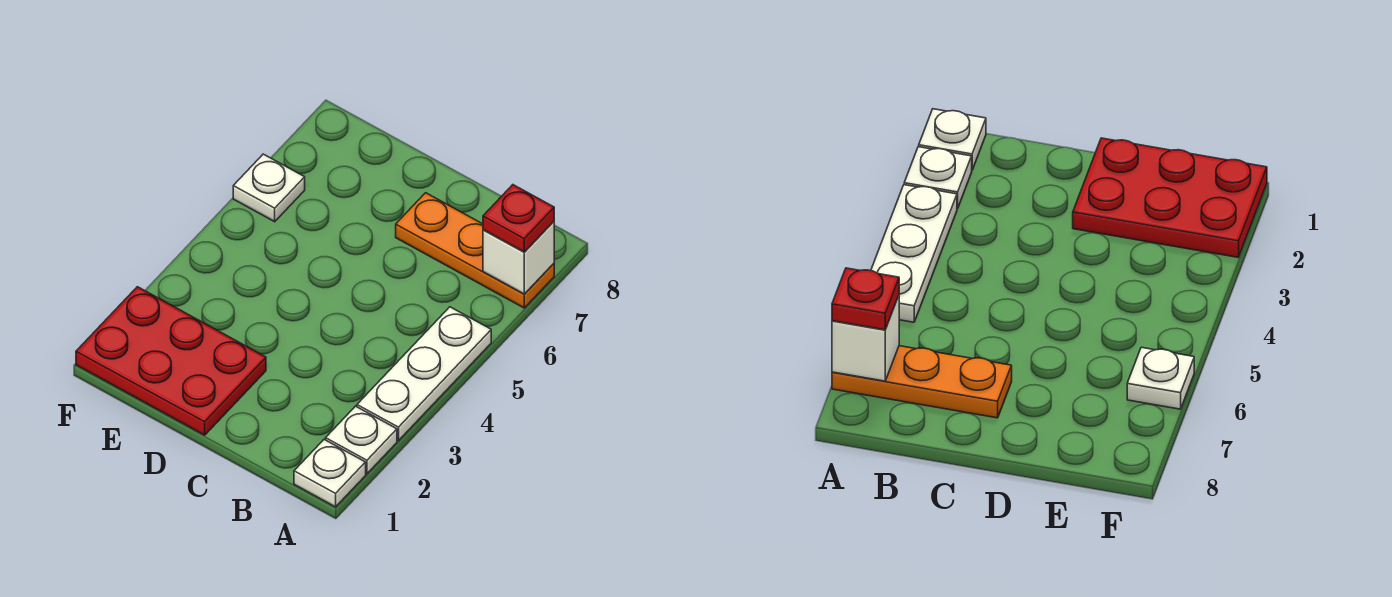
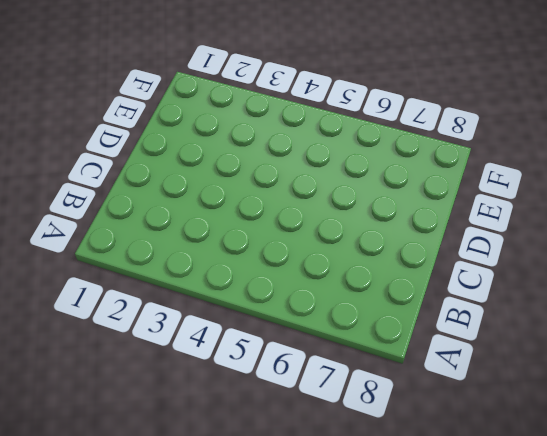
none -> white plate A1 level 1
none -> white plate A2 level 1

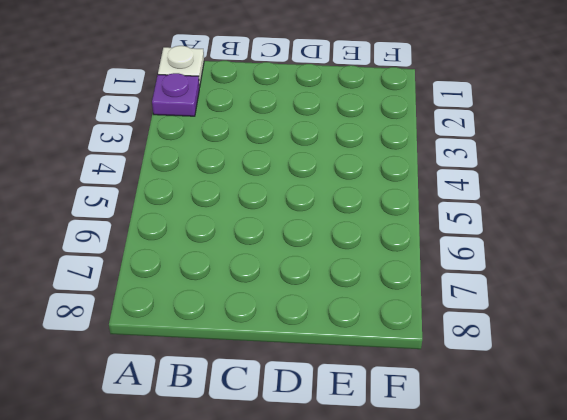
purple plate A2 level 1 -> white plate A2 level 1
none -> white plate A3:A5 level 1
none -> orange plate A7:C7 level 1

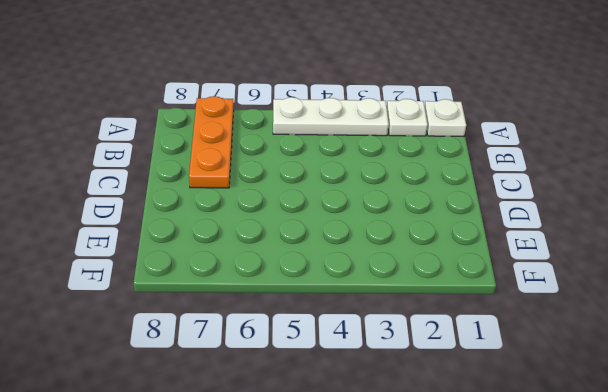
none -> red plate D1:F2 level 1
none -> white plate F6 level 1

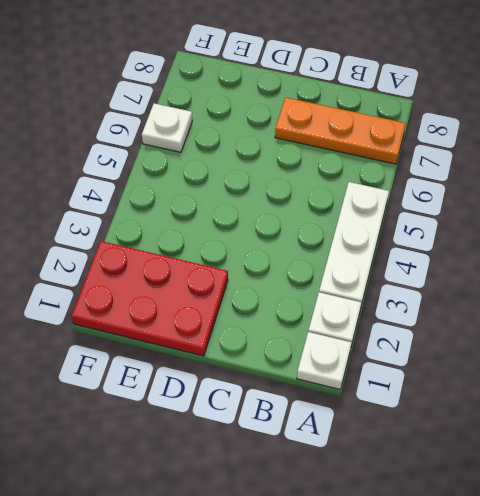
none -> white brick A7 level 2
none -> red plate A7 level 3

